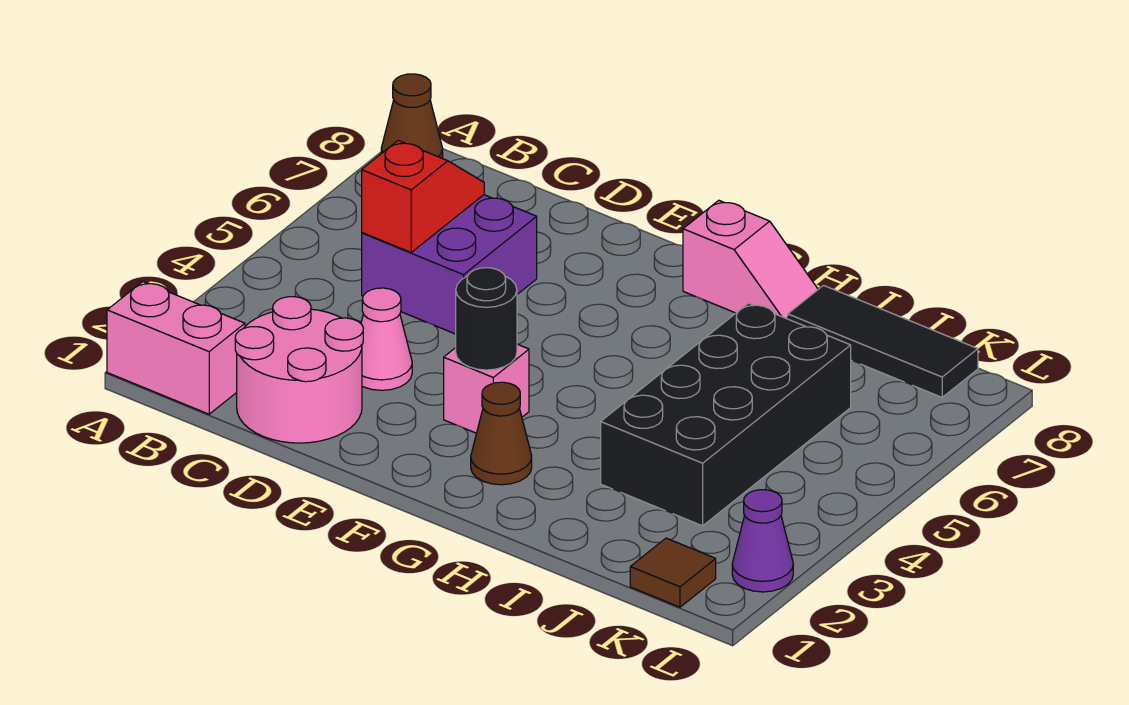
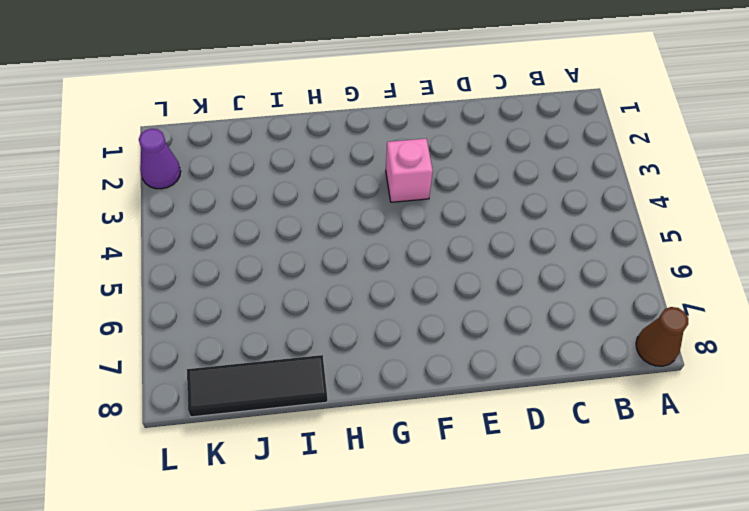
none -> pink brick A1:B1 level 1
none -> pink round brick C1:D2 level 1
none -> purple brick C5:D6 level 1

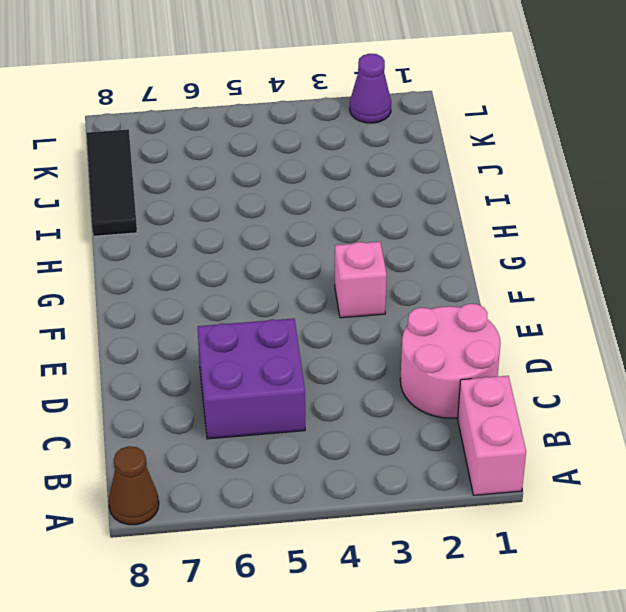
none -> pink cone D3 level 1
none -> brown cone G2 level 1
none -> pink slope G8:H8 level 1 top G

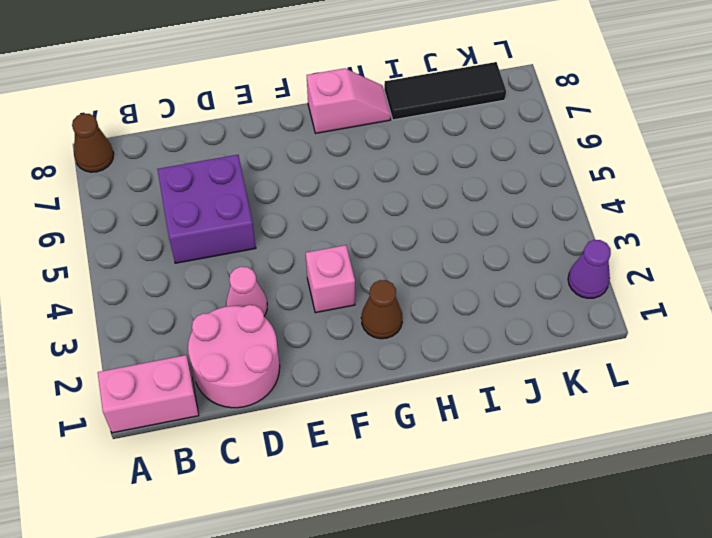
none -> black brick I3:J6 level 1
none -> brown tile K1 level 1
none -> red slope C5:C6 level 2 top 5

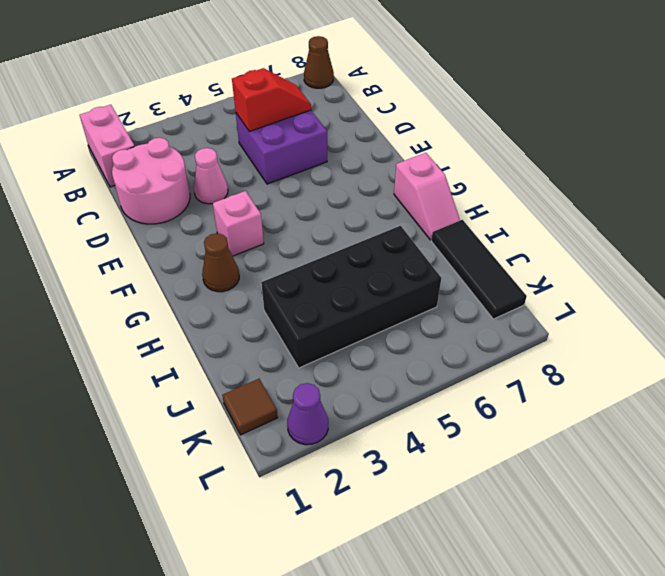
none -> black round brick F3 level 2

